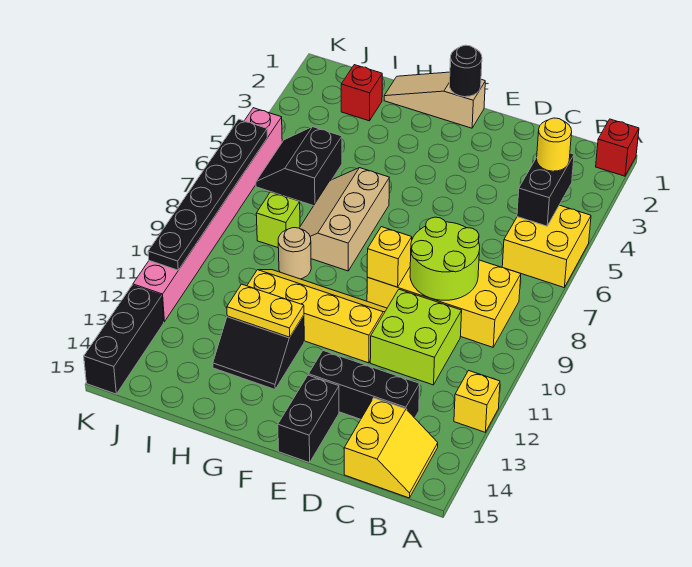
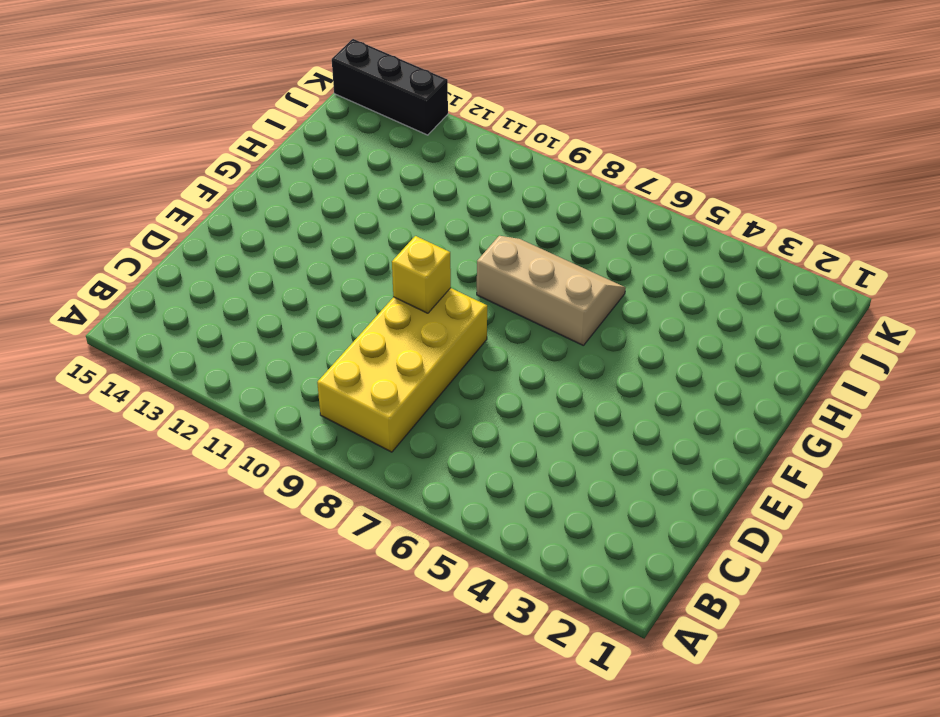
none -> red brick A1 level 1
none -> yellow brick A5:B6 level 1
none -> yellow brick A12 level 1

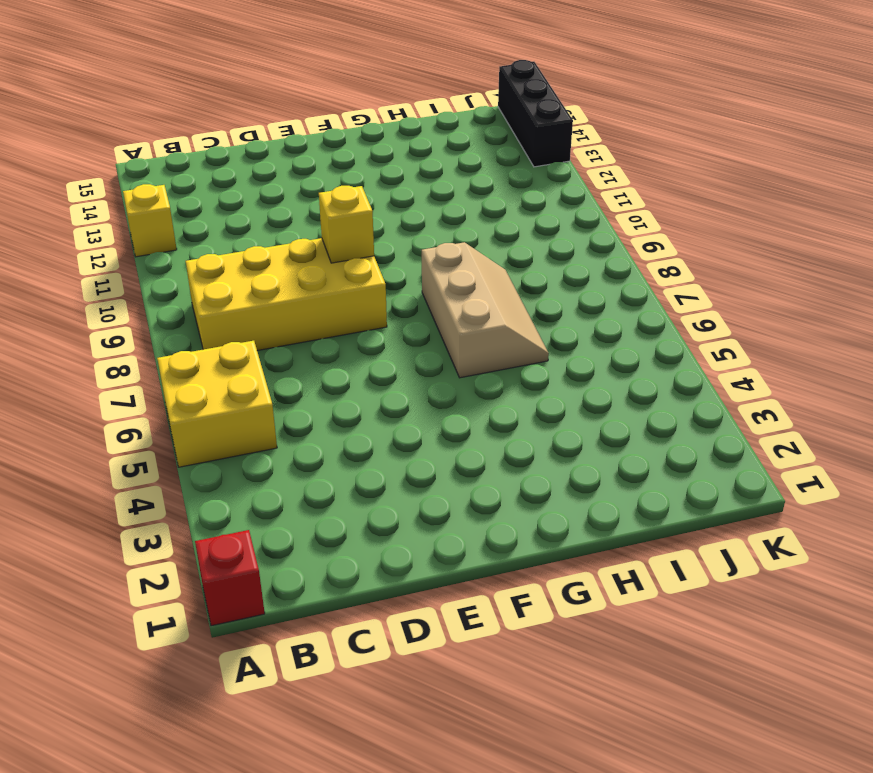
none -> yellow slope B14:C15 level 1 top C
none -> lime brick C10:D11 level 1
none -> black brick C13:E13 level 1

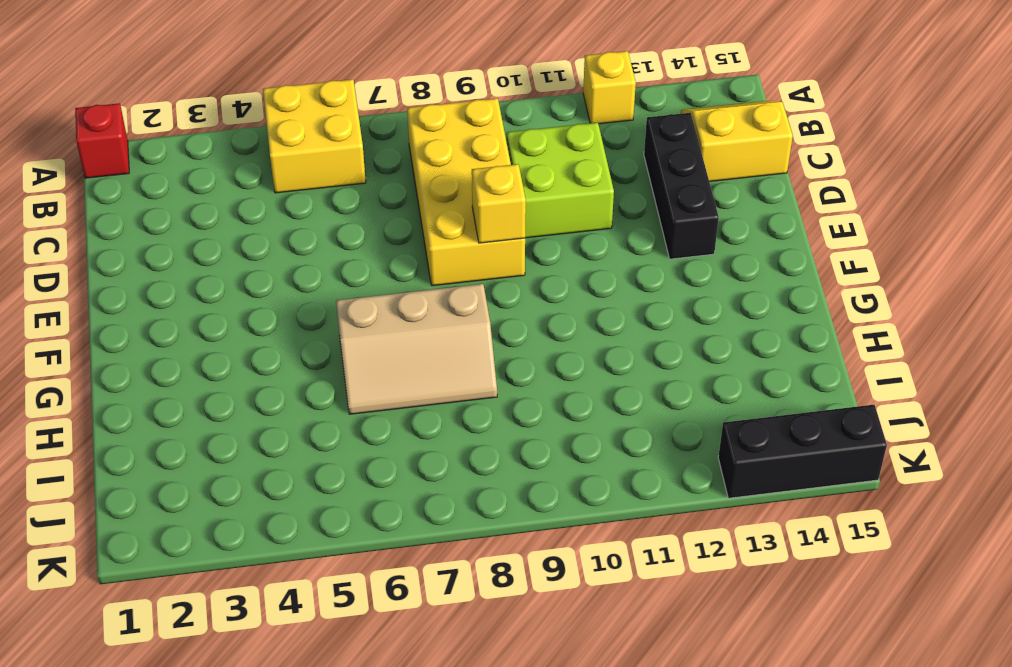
none -> yellow slope E10:H11 level 1 top 11
none -> black brick E14:E15 level 1
none -> tan slope F1:H1 level 1 top F

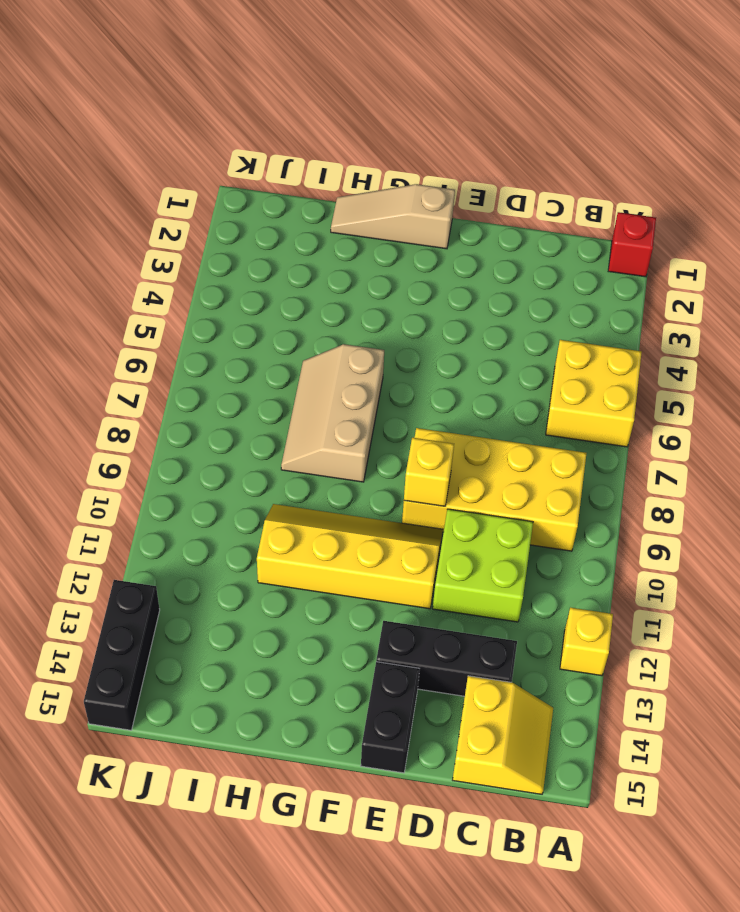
none -> black slope G12:H13 level 1 top 12
none -> tan round brick H9 level 1
none -> red brick I2 level 1

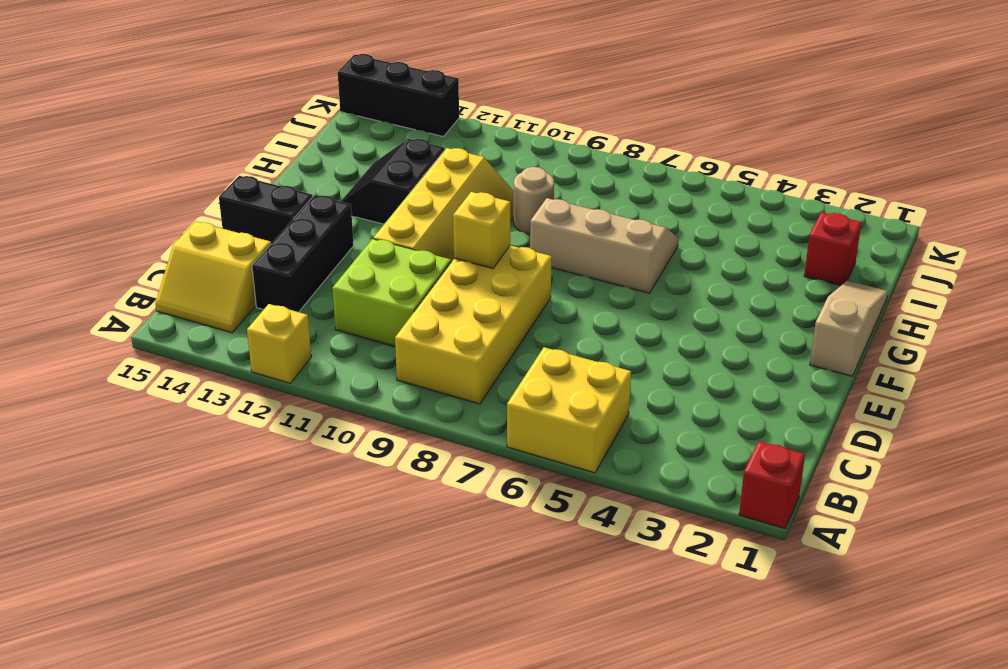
none -> black slope I5:J6 level 1 top I
none -> lime brick I8 level 1
none -> pink brick K5:K12 level 1

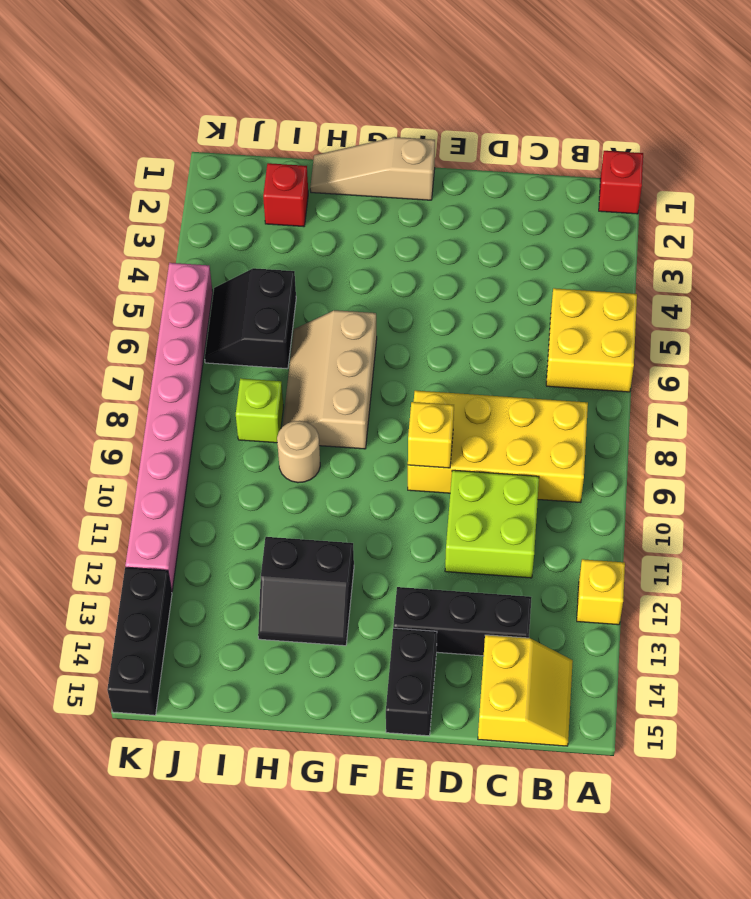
none -> yellow slope E10:H11 level 1 top 11
none -> black brick B4:B5 level 2
none -> lime round brick C8:D9 level 2

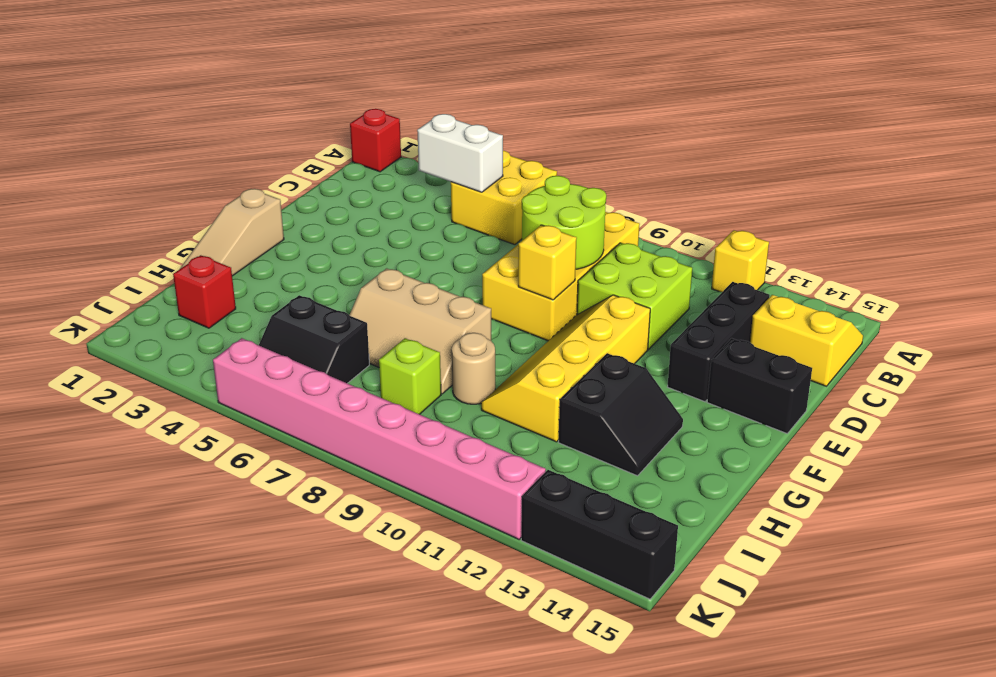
white brick B4:B5 level 2 -> black brick B4:B5 level 2
none -> black round brick F1 level 2
none -> yellow plate G12:H12 level 2
none -> black plate K6:K11 level 2

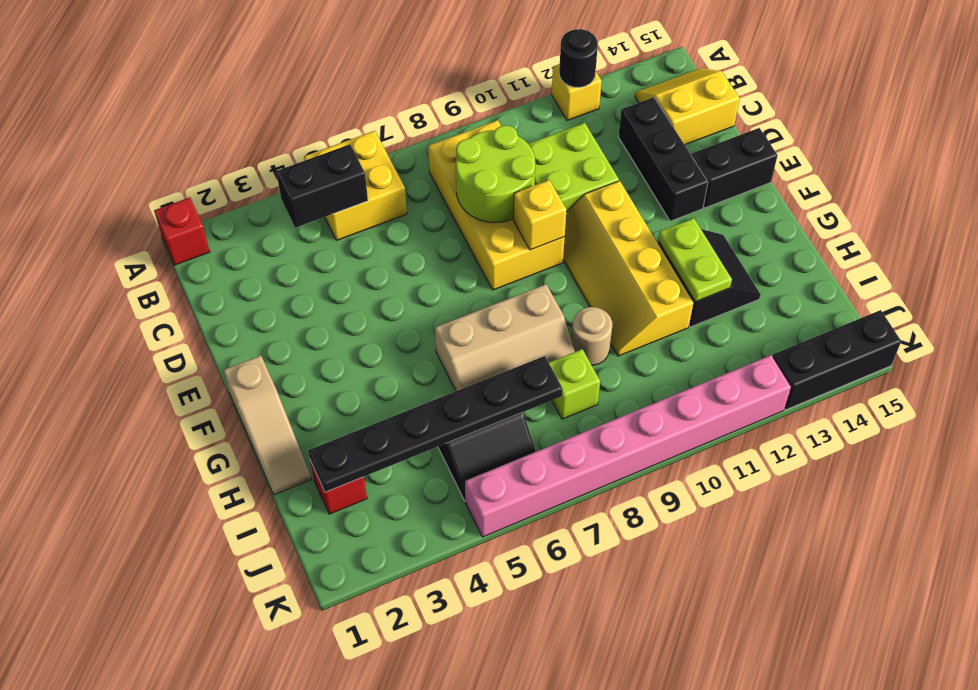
black round brick A12 level 2 -> black round brick F1 level 2
lime plate G12:H12 level 2 -> yellow plate G12:H12 level 2
black plate I2:I7 level 2 -> black plate K6:K11 level 2
none -> yellow round brick B4 level 3

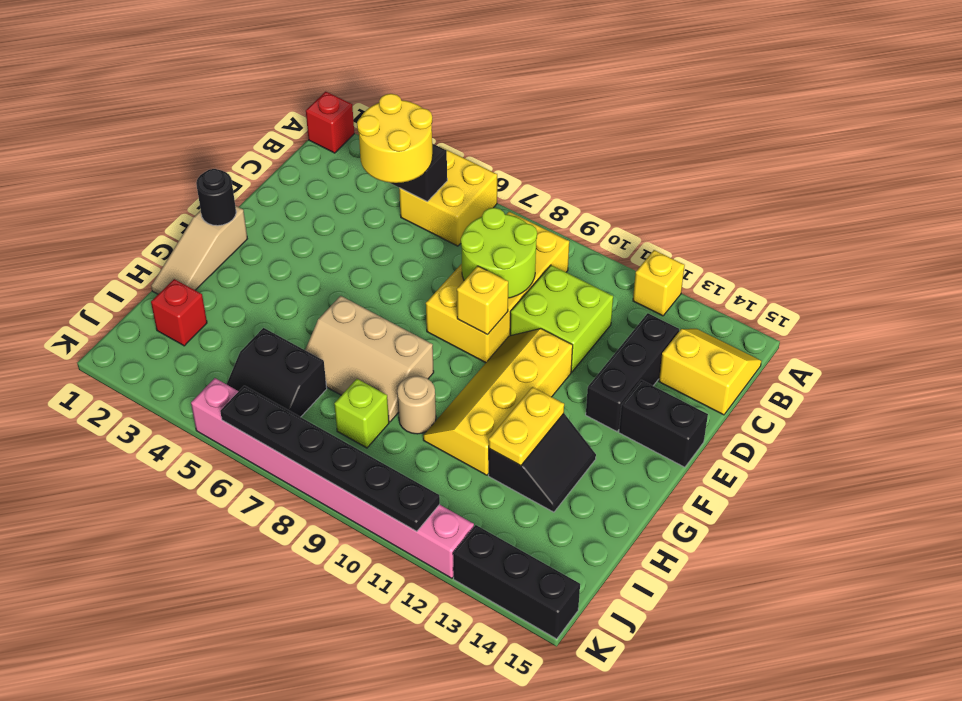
yellow round brick B4:C5 level 3 -> yellow round brick B4 level 3

